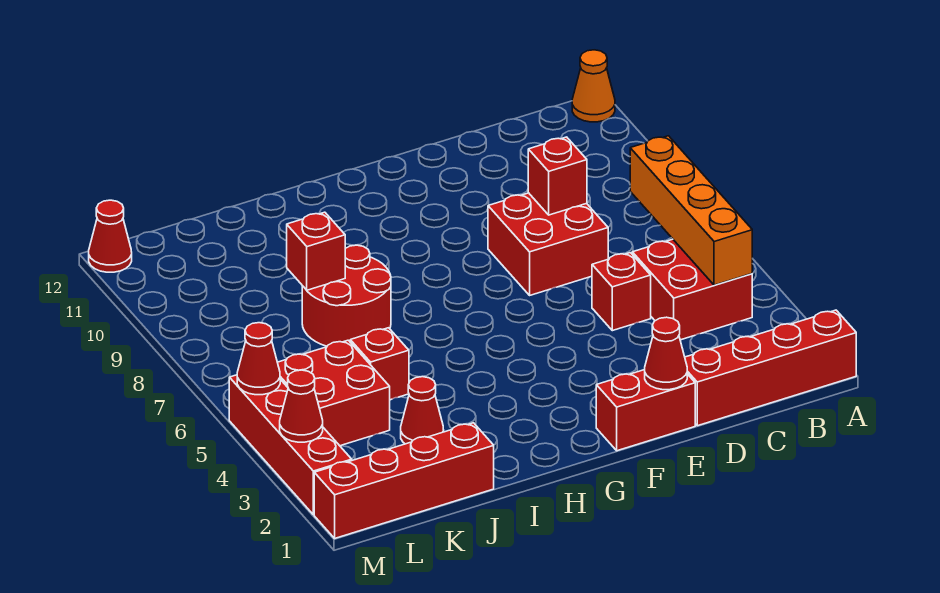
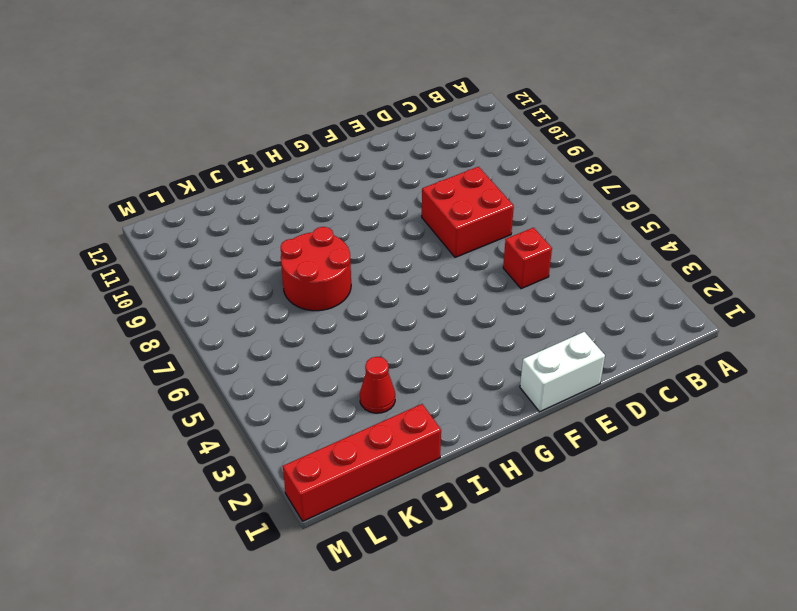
white brick E1:F1 level 1 -> red brick E1:F1 level 1
none -> red brick A1:D1 level 1
none -> orange cone A12 level 1
none -> red brick B4:C5 level 1

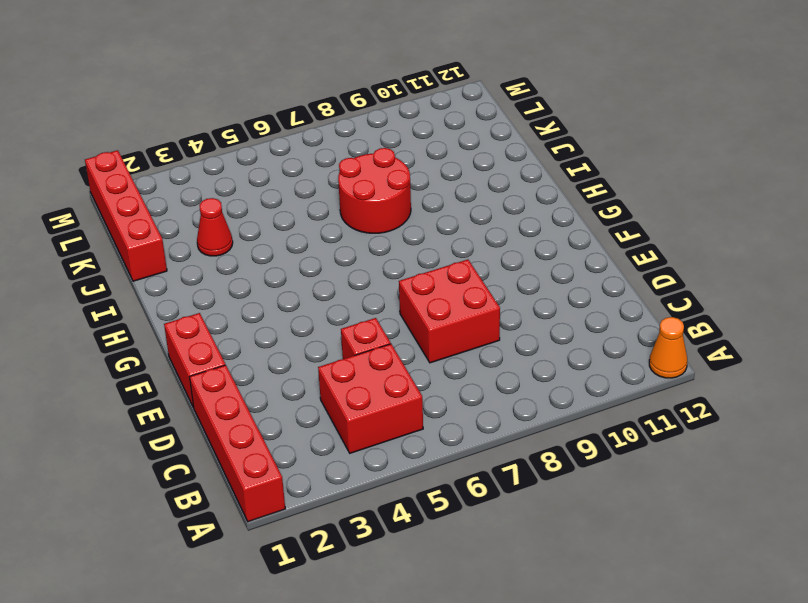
none -> red brick J5 level 1
none -> red brick K4:L5 level 1
none -> red brick M2:M5 level 1

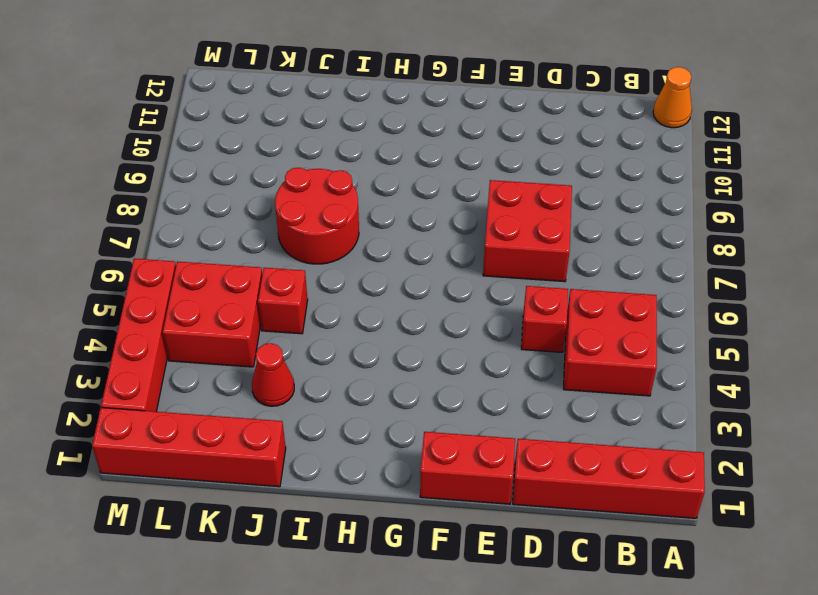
none -> red cone M12 level 1
none -> orange brick B4:B7 level 2
none -> red brick D8 level 2

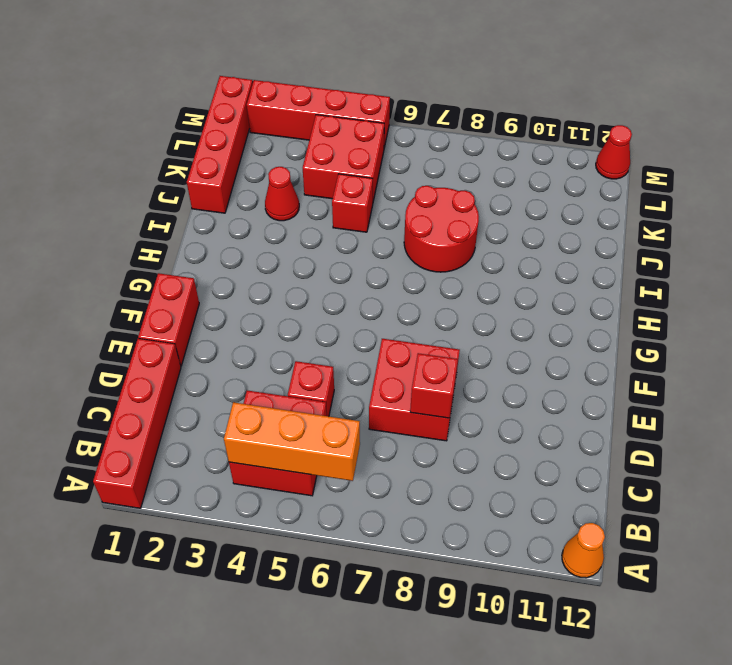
orange brick B4:B6 level 2 -> orange brick B4:B7 level 2
none -> red cone E1 level 2
none -> red brick J8 level 2
none -> red cone M3 level 2

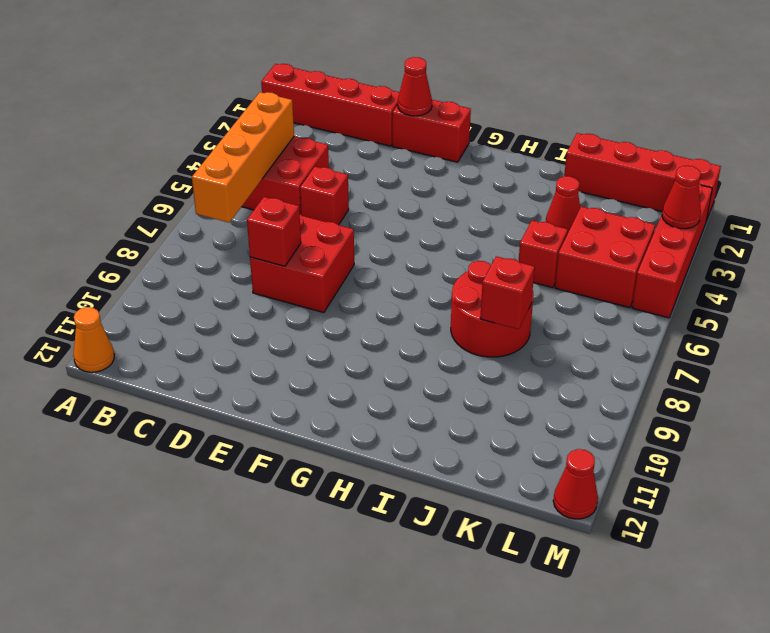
none -> red cone M5 level 2

